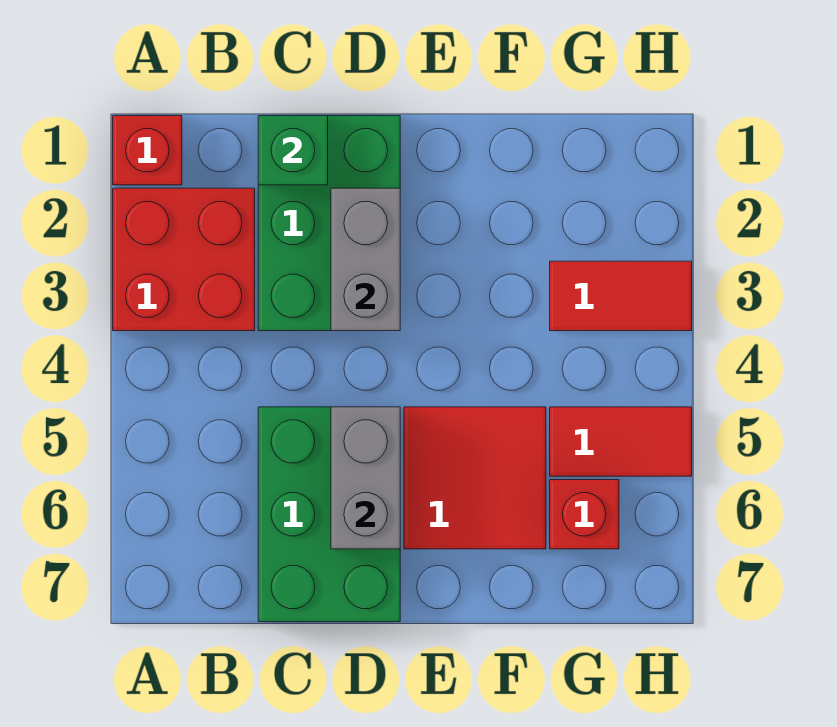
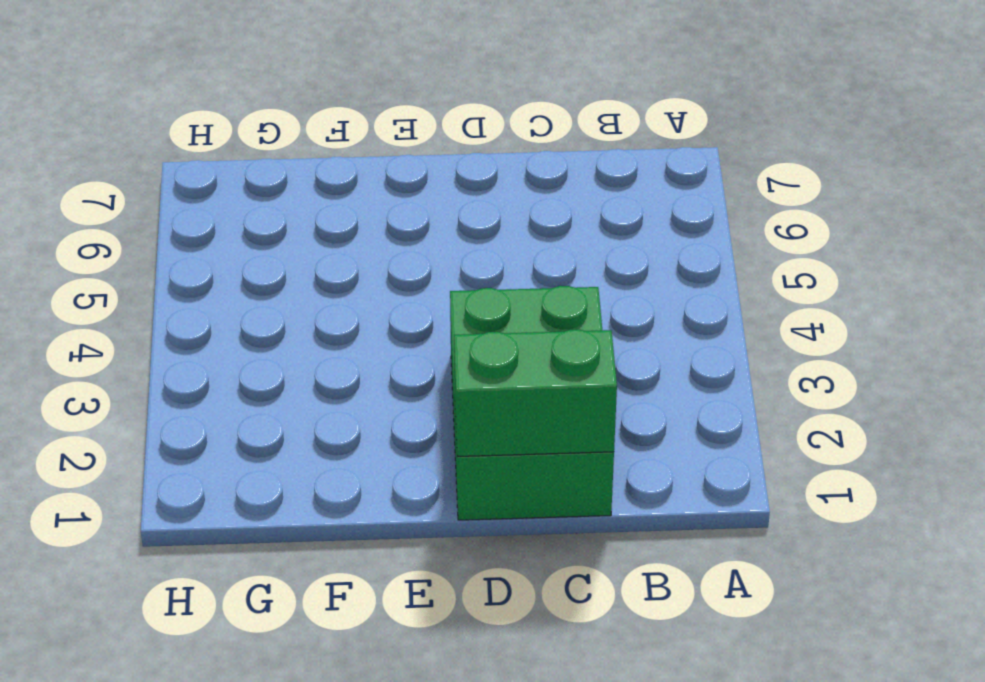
green brick C1:D1 level 2 -> green brick C1 level 2
none -> red brick A1 level 1
none -> red brick A2:B3 level 1

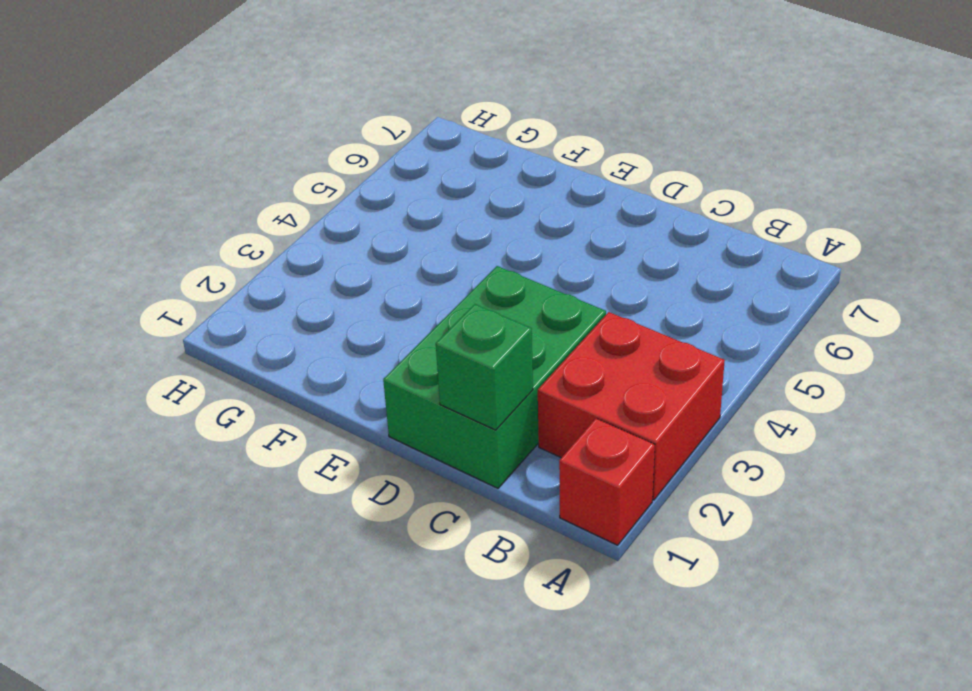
none -> green brick C5:D7 level 1
none -> red tile E5:F6 level 1

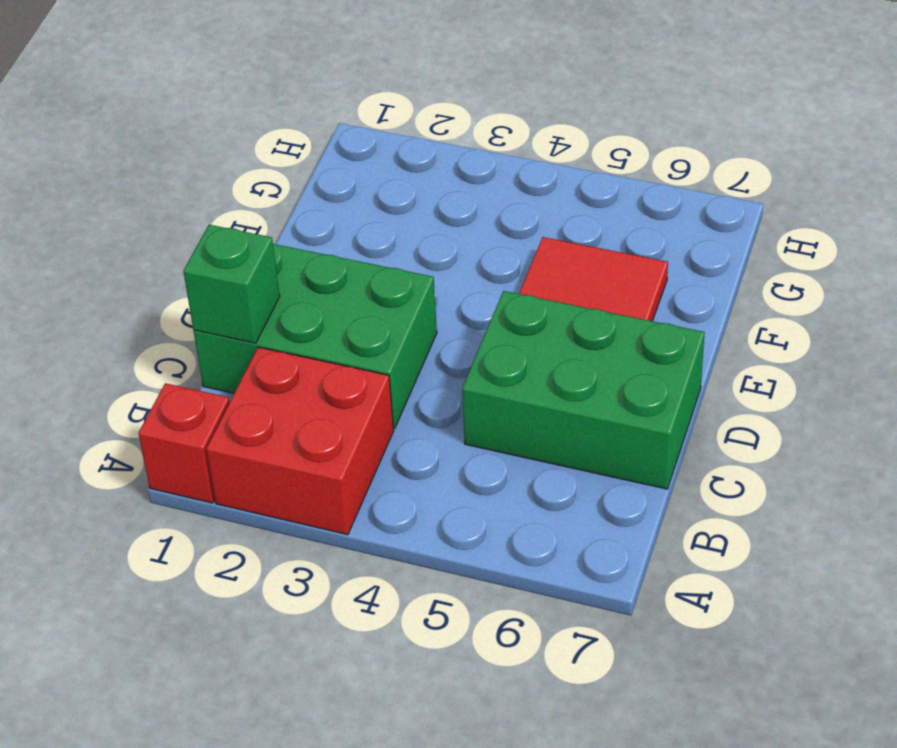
none -> red tile G3:H3 level 1
none -> red tile G5:H5 level 1

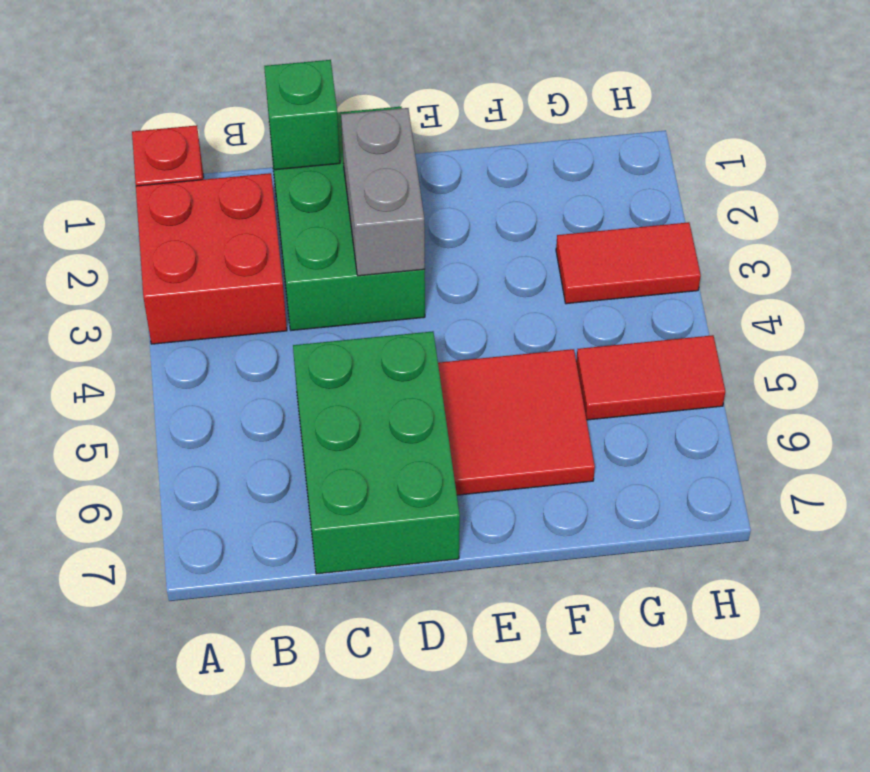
none -> red brick G6 level 1
none -> grey brick D5:D6 level 2

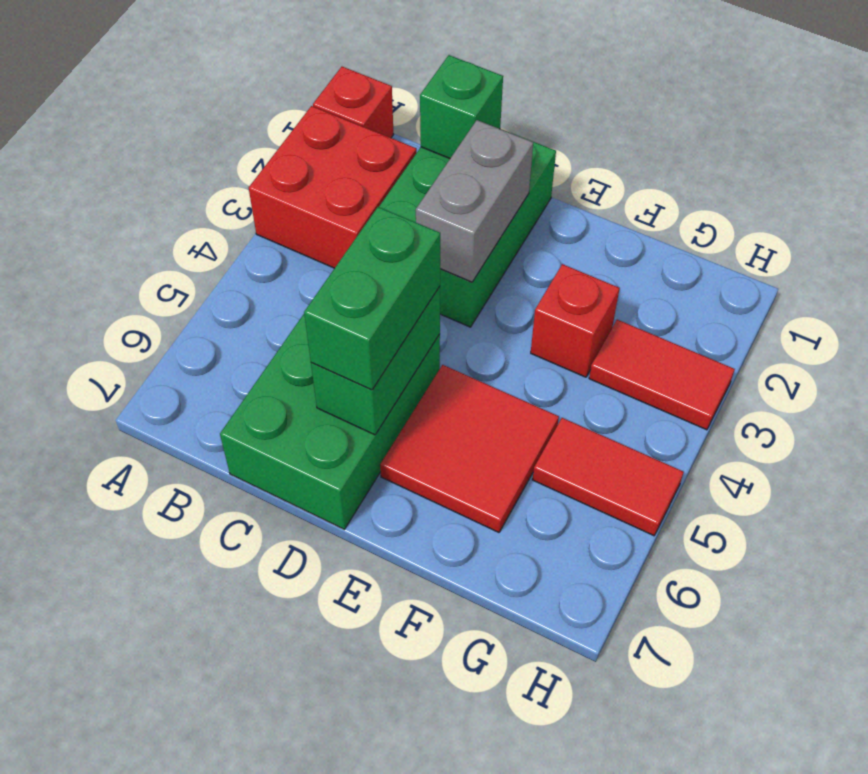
green brick D5:D6 level 2 -> grey brick D5:D6 level 2
green brick D5:D6 level 3 -> none
red brick F3 level 1 -> red brick G6 level 1

